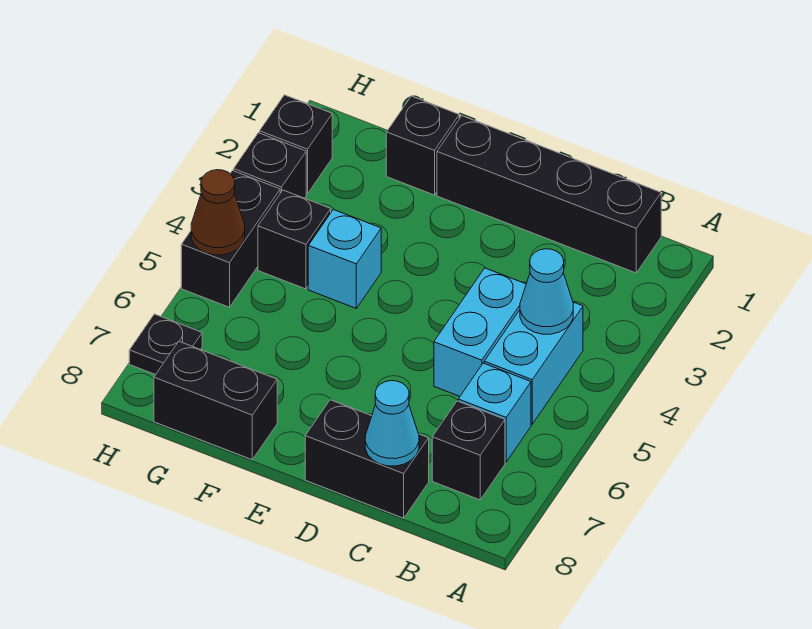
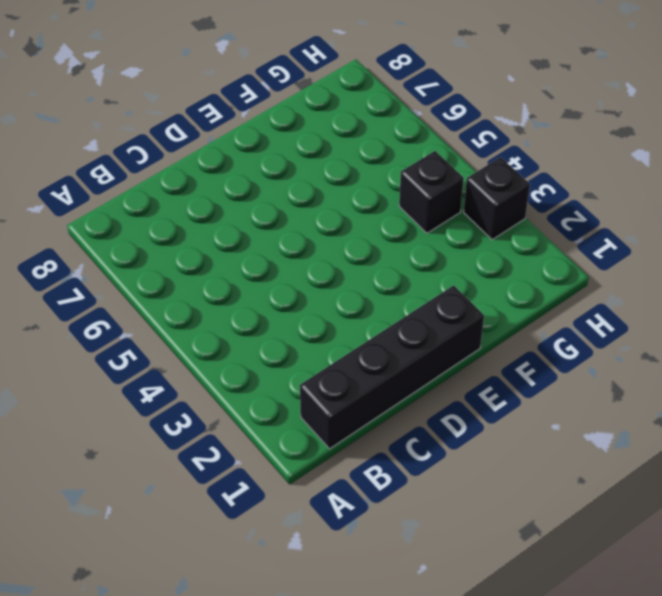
none -> cyan brick B4:B5 level 1
none -> cyan brick B6 level 1
none -> black brick B7 level 1

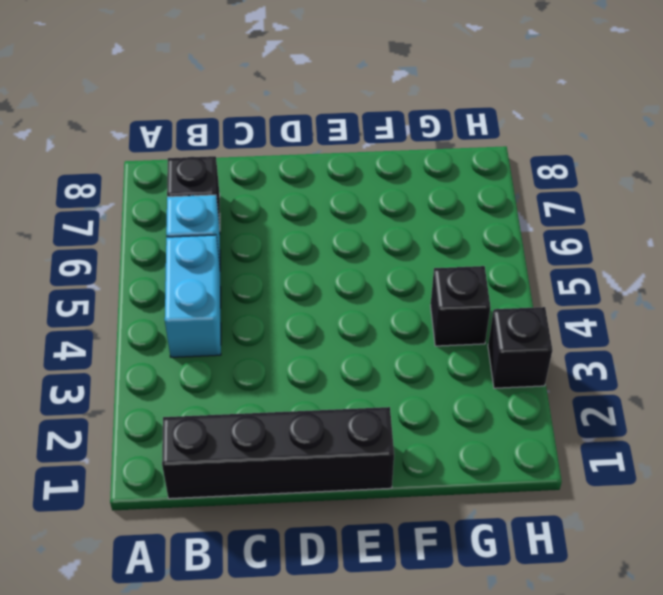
none -> cyan brick C4:C5 level 1
none -> black brick C8:D8 level 1
none -> black brick F1 level 1

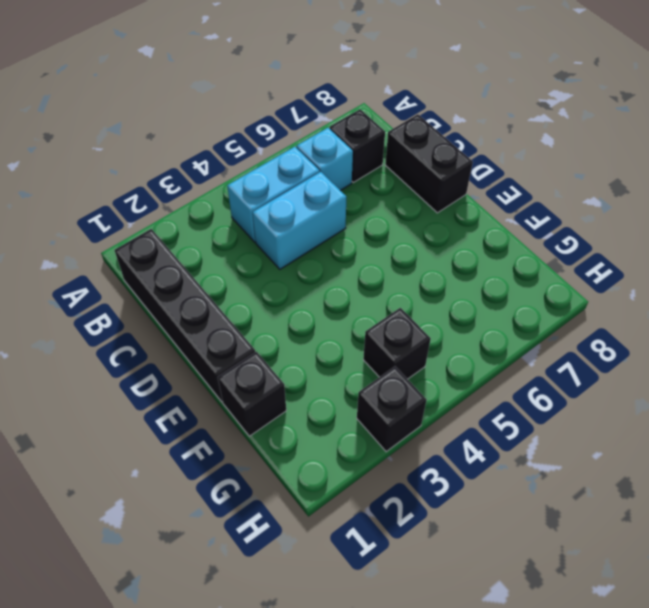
none -> cyan brick F4 level 1
none -> black brick F8:G8 level 1
none -> black brick H2 level 1

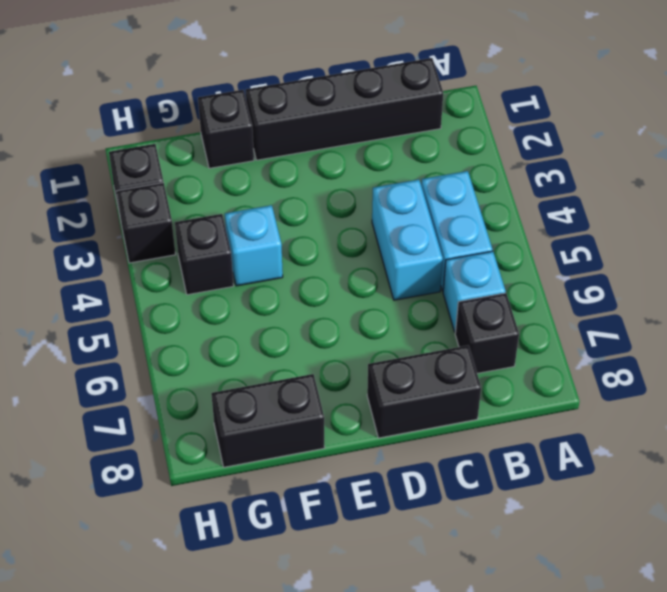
none -> black brick H4:H5 level 1
none -> black plate H7 level 1
none -> cyan cone B4 level 2

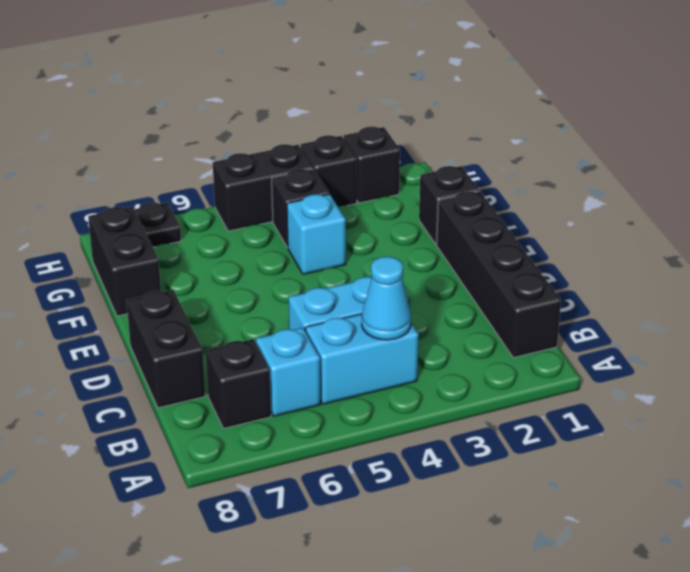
none -> cyan cone C8 level 2
none -> brown cone H5 level 2

